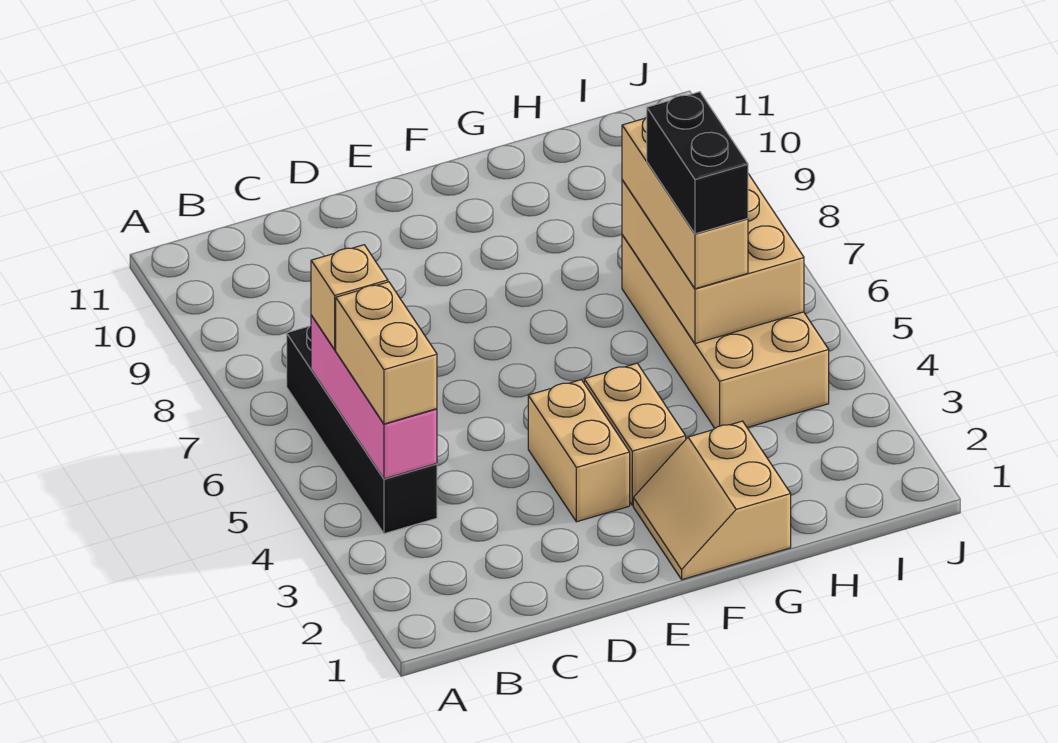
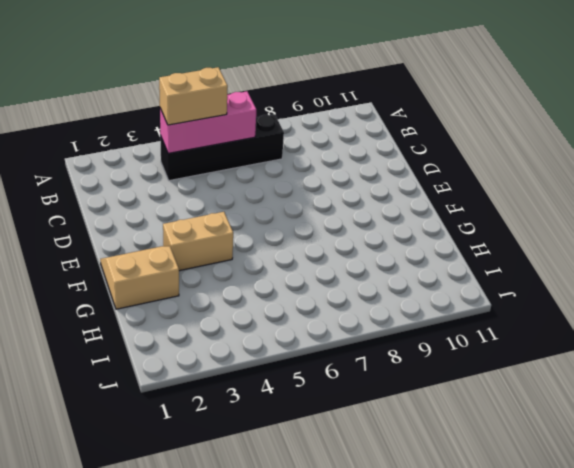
none -> tan brick E3:E4 level 1
none -> tan brick H4:I7 level 1

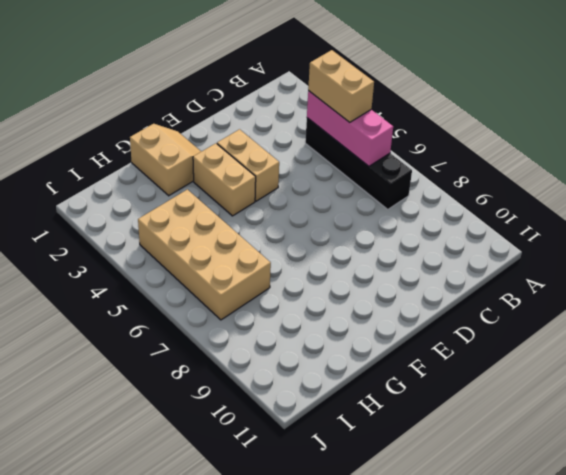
none -> tan brick H5:I7 level 2
none -> tan brick B6 level 3

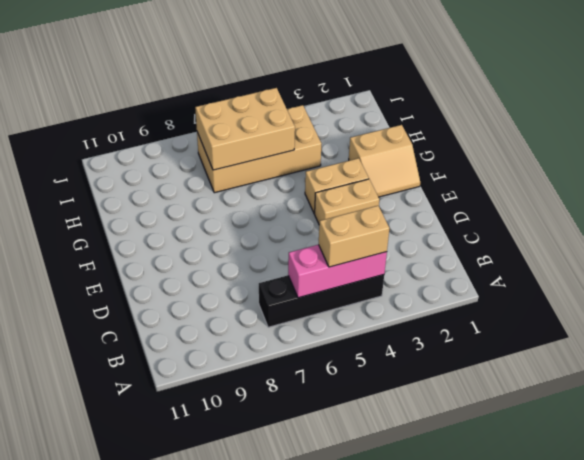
none -> tan brick B6 level 3
none -> tan brick H5:H7 level 3

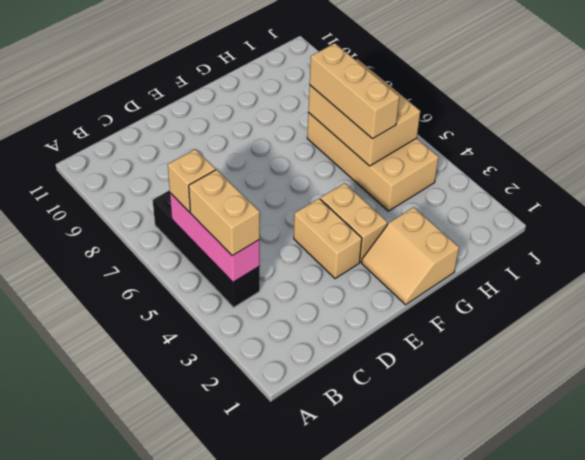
none -> black brick H5:H6 level 4

